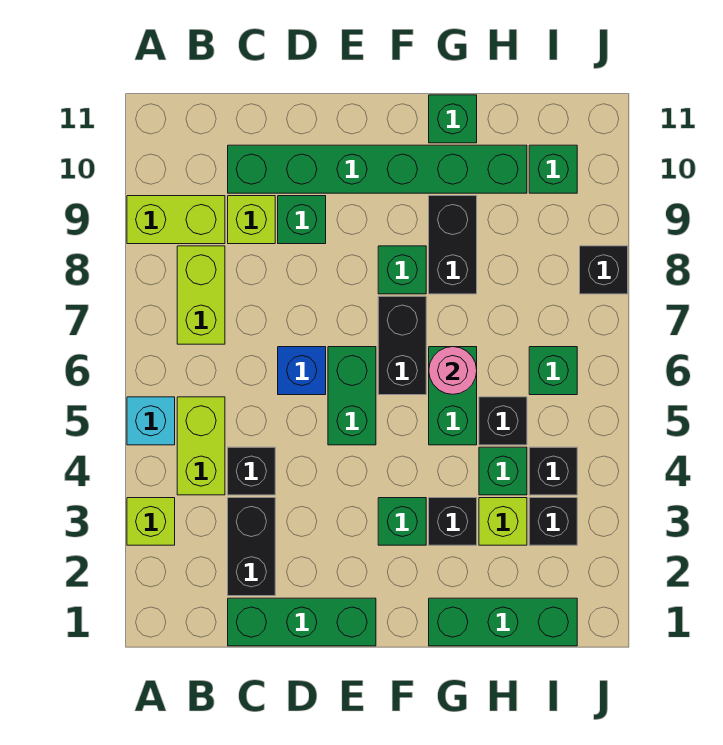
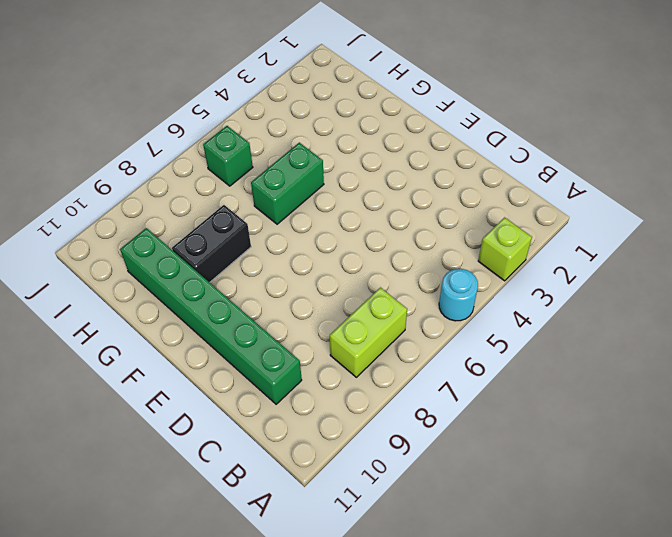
cyan round brick A5 level 1 -> cyan brick A5 level 1
none -> lime brick A9:B9 level 1
none -> lime brick B4:B5 level 1
none -> green brick C1:E1 level 1
none -> black brick C2:C3 level 1

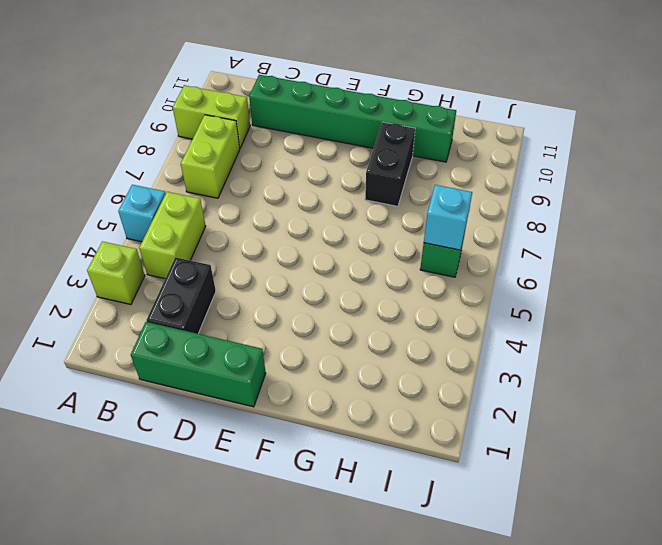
cyan brick I6 level 2 -> none
none -> black brick C4 level 1
none -> lime brick C9 level 1
none -> blue brick D6 level 1
none -> green brick D9 level 1

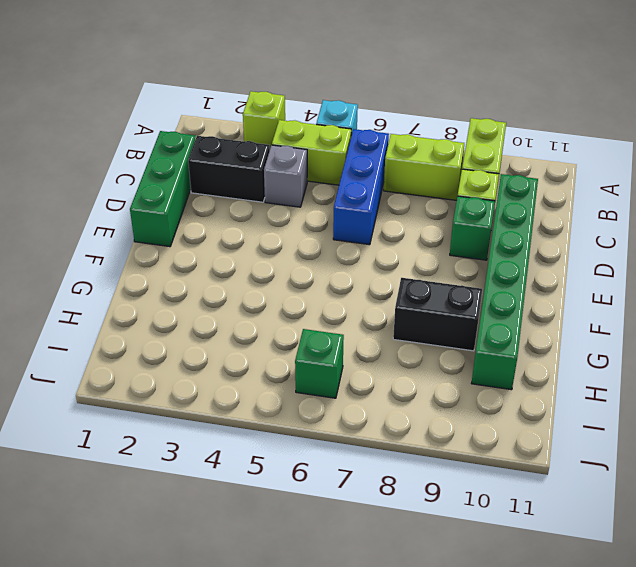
blue brick B6:D6 level 1 -> blue brick D6 level 1
grey brick C4 level 1 -> black brick C4 level 1
none -> green brick E5:E6 level 1
none -> green brick F3 level 1
none -> black brick F6:F7 level 1
none -> green brick F8 level 1

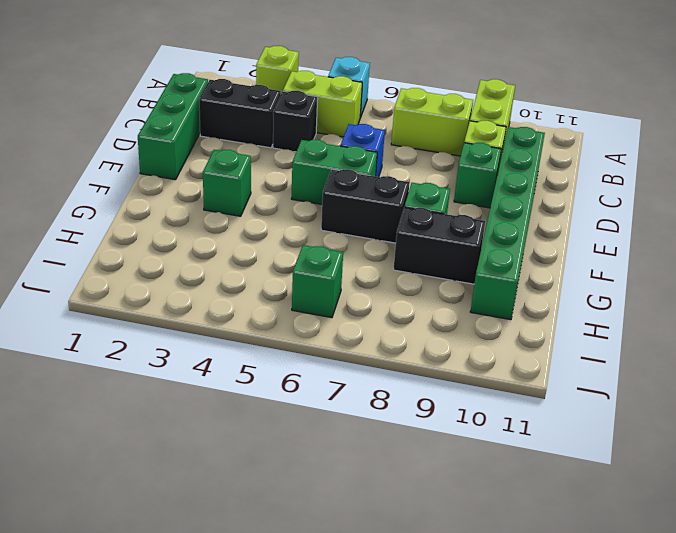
none -> green brick G1:I1 level 1
none -> black brick G3 level 1
none -> green brick G5:G6 level 1
none -> green brick G11 level 1

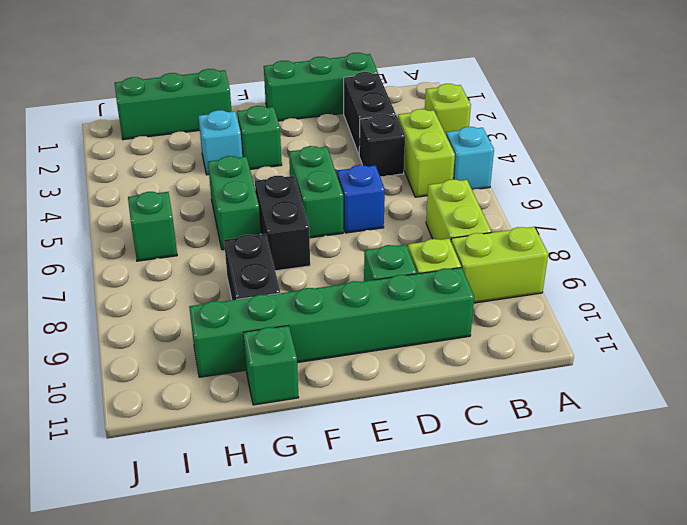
cyan brick G3 level 1 -> black brick G3 level 1
none -> green brick F8 level 1
none -> lime brick H3 level 1
none -> green brick H4 level 1
none -> black brick H5 level 1

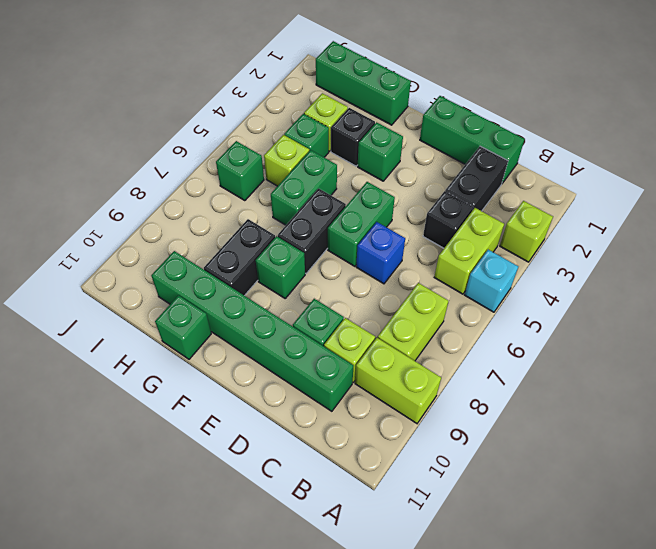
lime brick H5 level 1 -> black brick H5 level 1
none -> black brick I3 level 1
none -> black brick I4 level 1
none -> green brick I10 level 1
none -> black brick J8 level 1

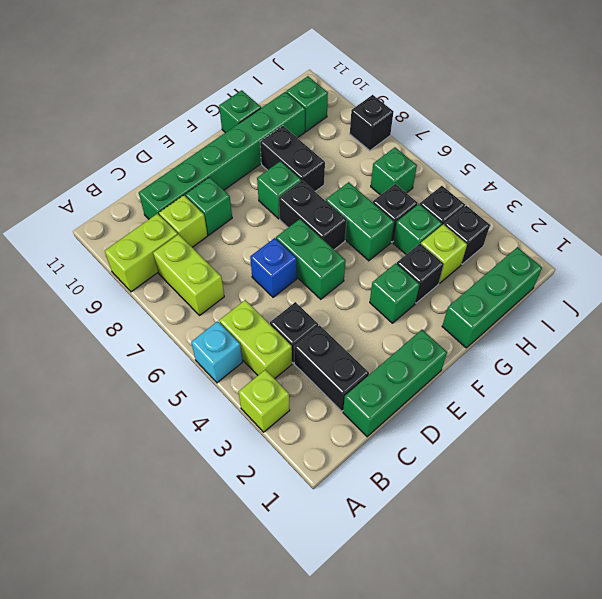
none -> pink round brick G6 level 2

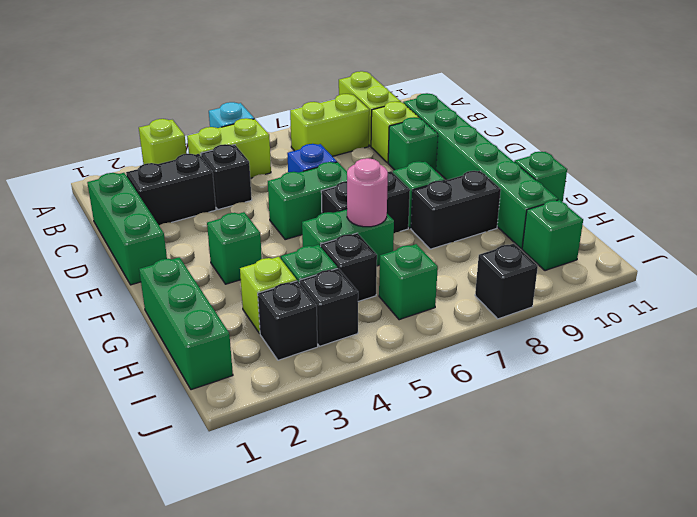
none -> black brick G3 level 1

